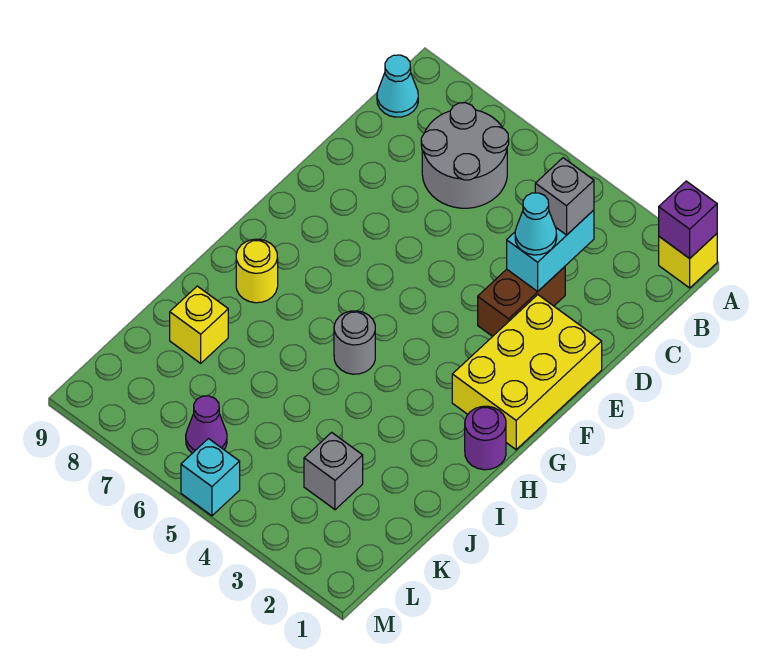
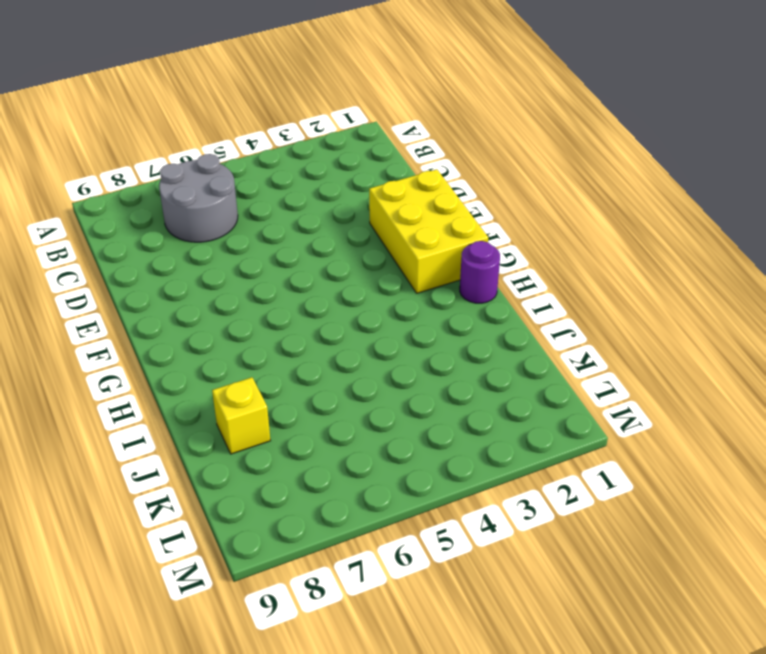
none -> yellow brick A1 level 1
none -> cyan cone B9 level 1
none -> brown brick D3:E3 level 1

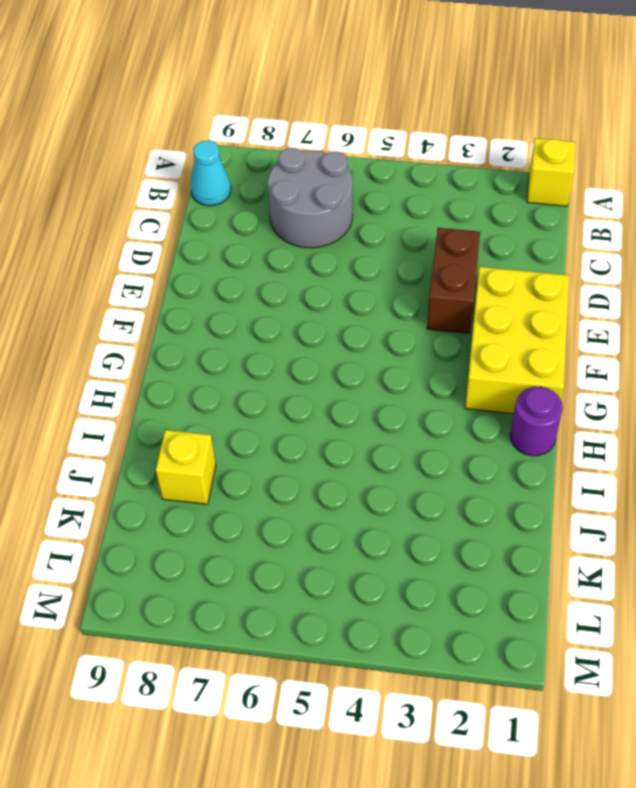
none -> grey round brick H5 level 1
none -> yellow round brick H8 level 1
none -> grey brick K3 level 1

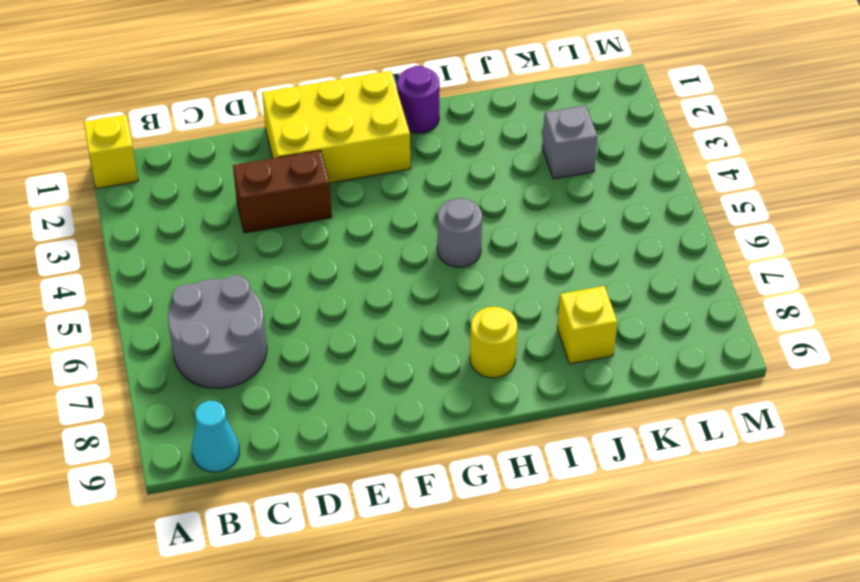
none -> purple cone L6 level 1
none -> cyan brick M5 level 1
none -> purple brick A1 level 2

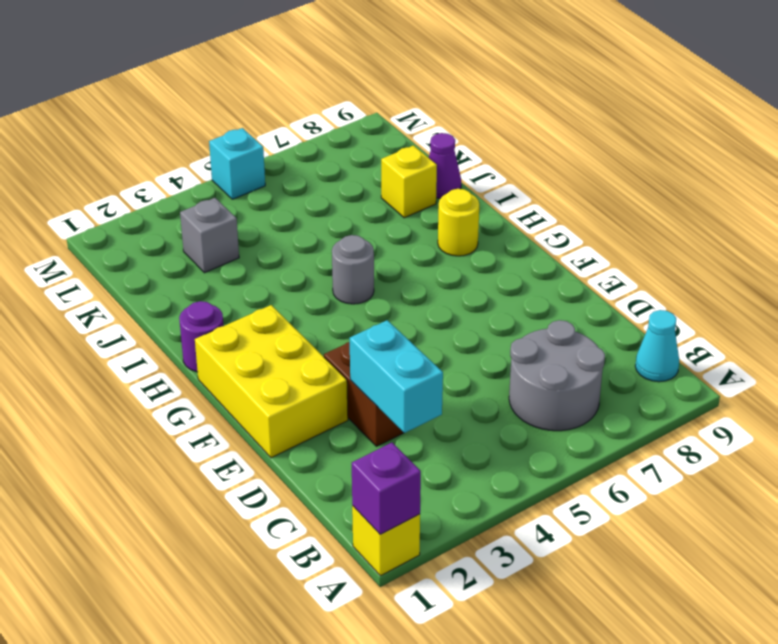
purple cone J9 level 1 -> purple cone L6 level 1
none -> grey brick C3 level 3
none -> cyan cone D3 level 3

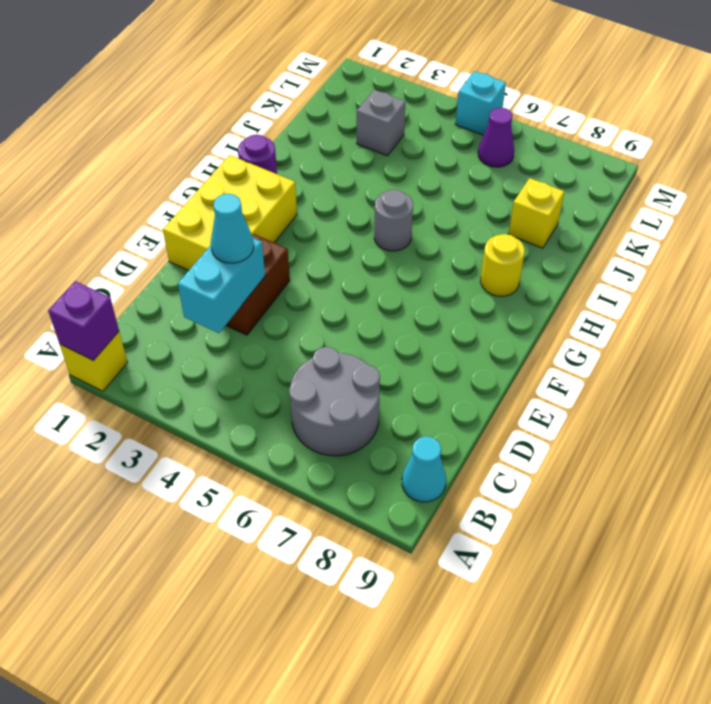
none -> grey brick C3 level 3

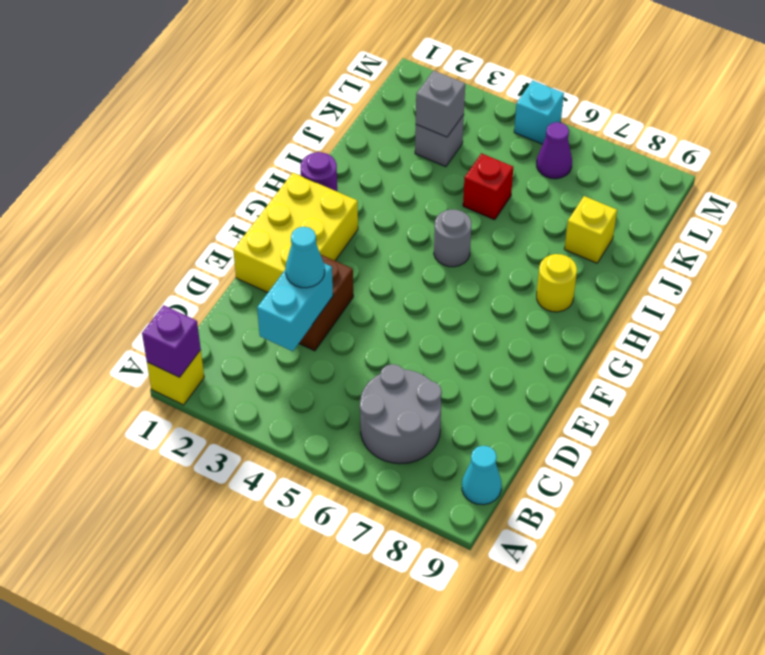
red brick J5 level 1 -> none
grey brick K3 level 2 -> grey brick C3 level 3

